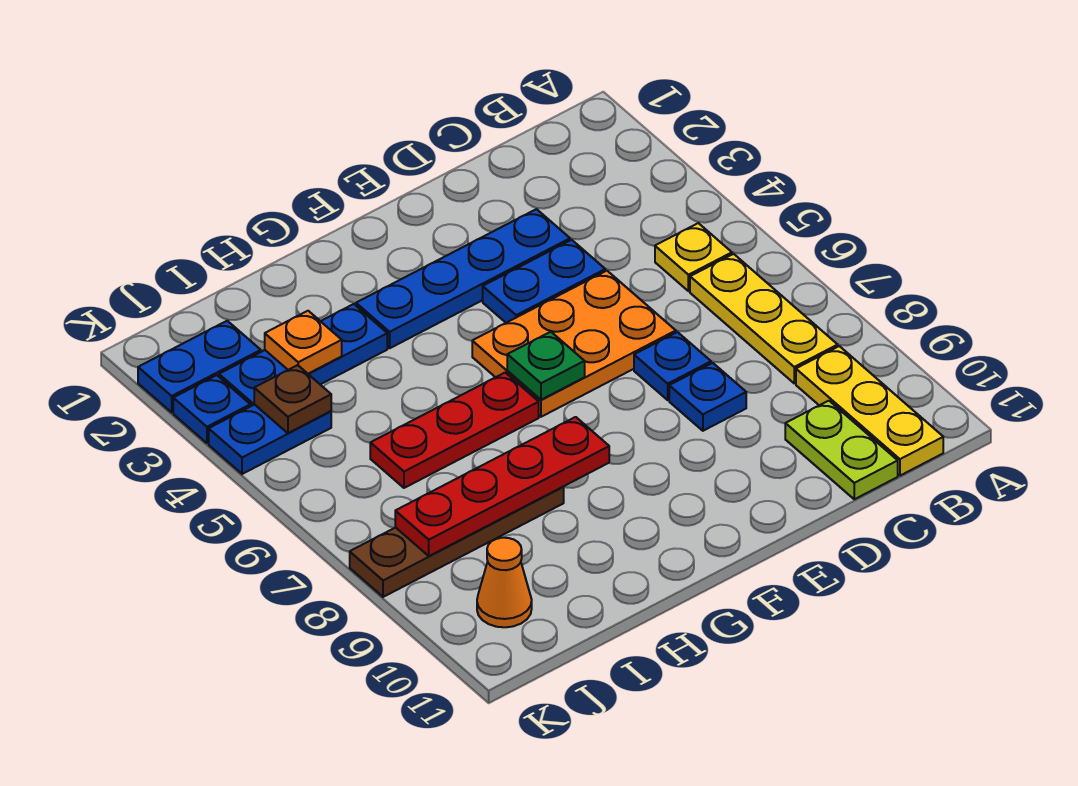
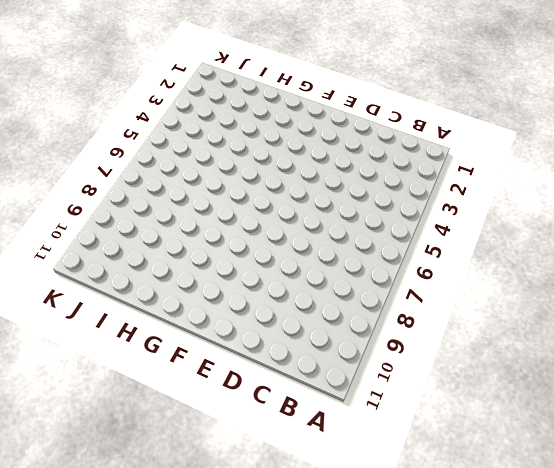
none -> yellow plate B5 level 1
none -> yellow plate B6:B8 level 1
none -> yellow plate B9:B11 level 1

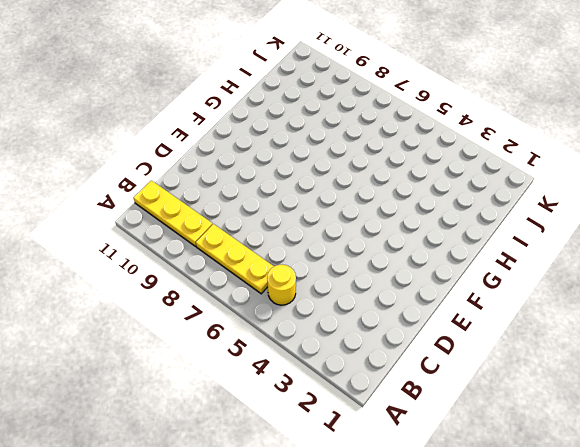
yellow round brick B5 level 1 -> yellow plate B5 level 1
none -> lime plate C10:C11 level 1
none -> blue plate D3:G3 level 1
none -> blue plate D4:E4 level 1

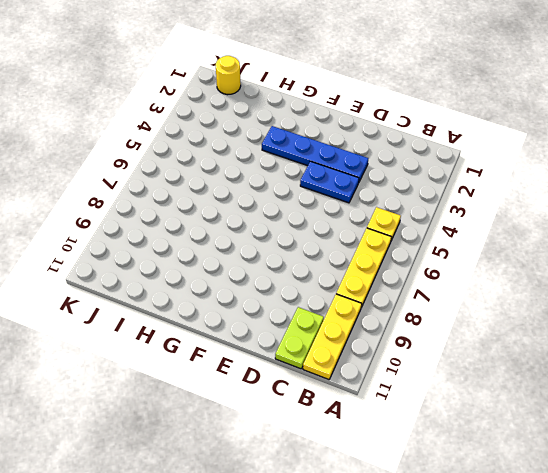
yellow round brick J1 level 1 -> none
none -> orange plate D5:F6 level 1
none -> blue plate D7 level 1
none -> blue plate D8 level 1

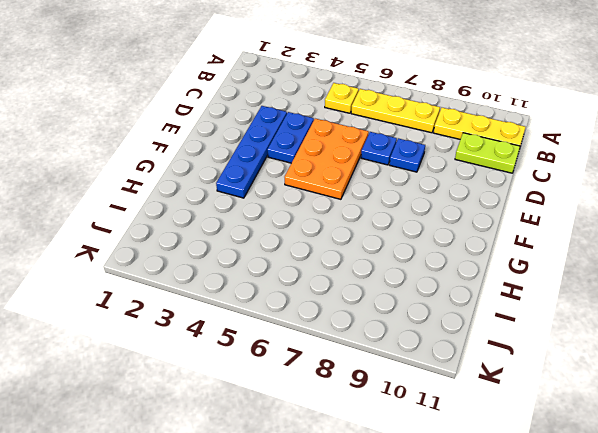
none -> red plate G6:I6 level 1
none -> blue plate H3:J3 level 1
none -> brown plate H8:K8 level 1

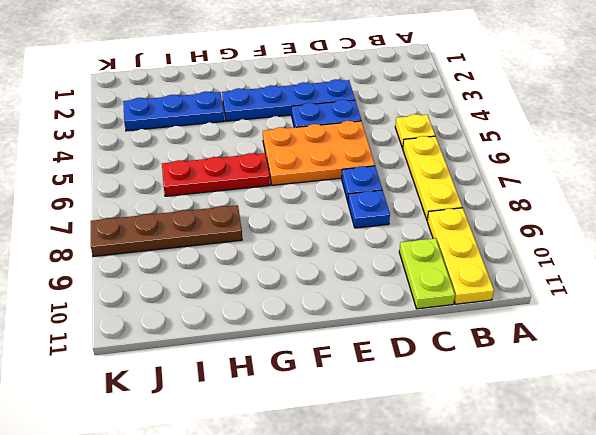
none -> blue plate J2:K2 level 1
none -> blue plate J4:K4 level 1
none -> orange cone J10 level 1

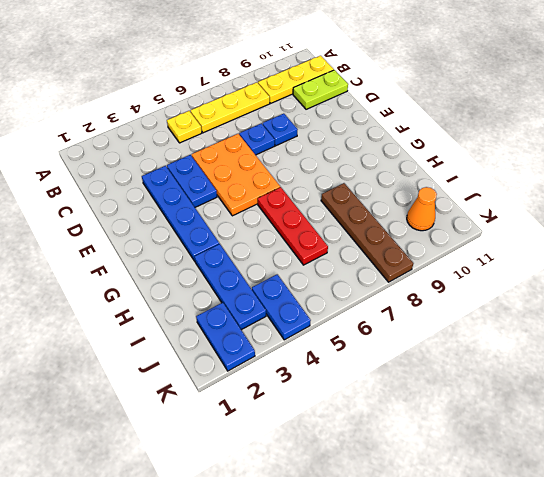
none -> blue plate K3 level 1
none -> green plate F6 level 2
none -> red plate G8:J8 level 2

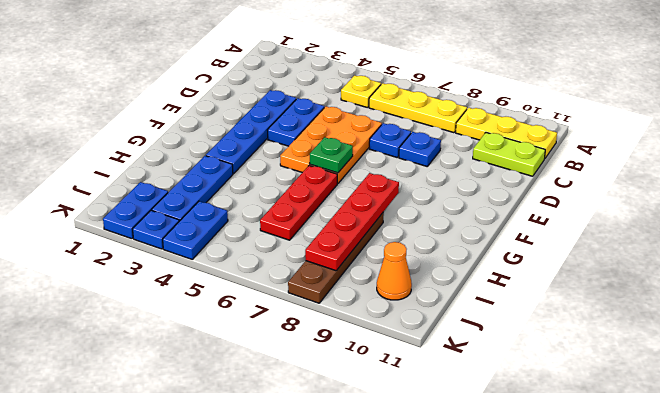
none -> orange plate I3 level 2
none -> brown plate J4 level 2

